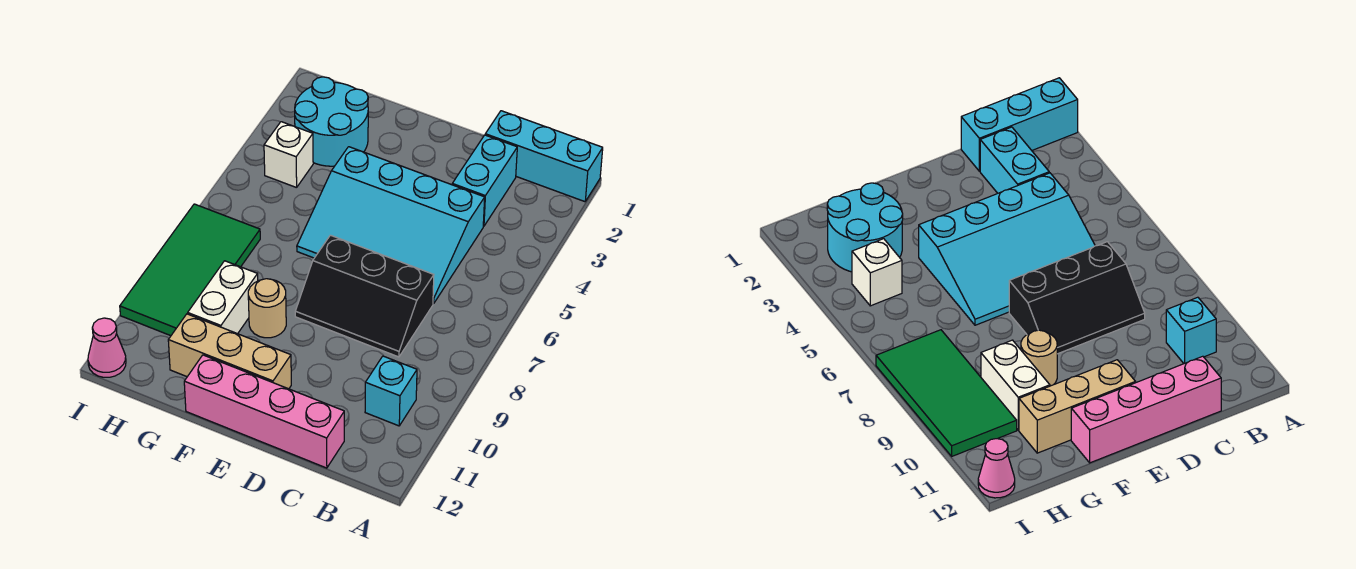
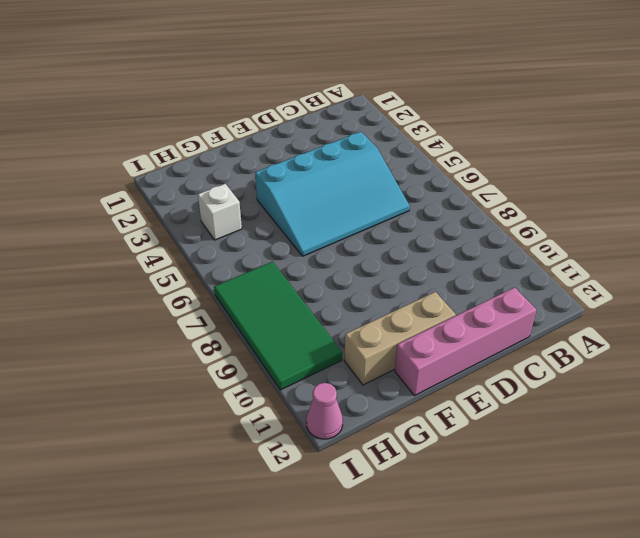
none -> cyan brick A1:C1 level 1
none -> cyan brick B10 level 1
none -> cyan brick C2:C3 level 1

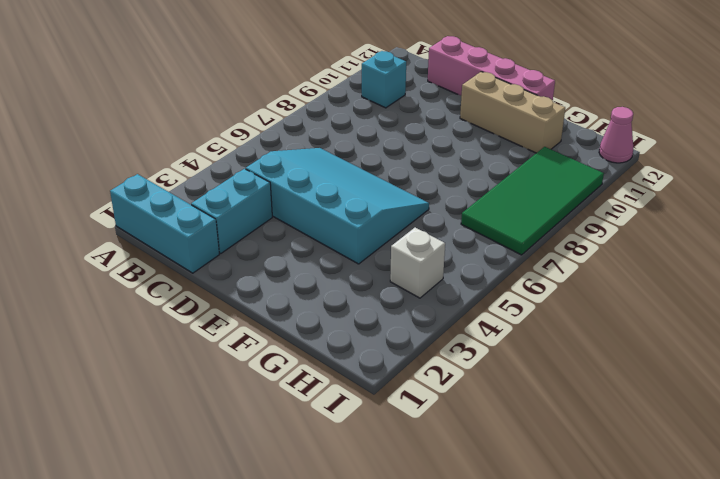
none -> black slope C7:E8 level 1 top 7
none -> tan round brick F9 level 1
none -> cyan round brick G2:H3 level 1

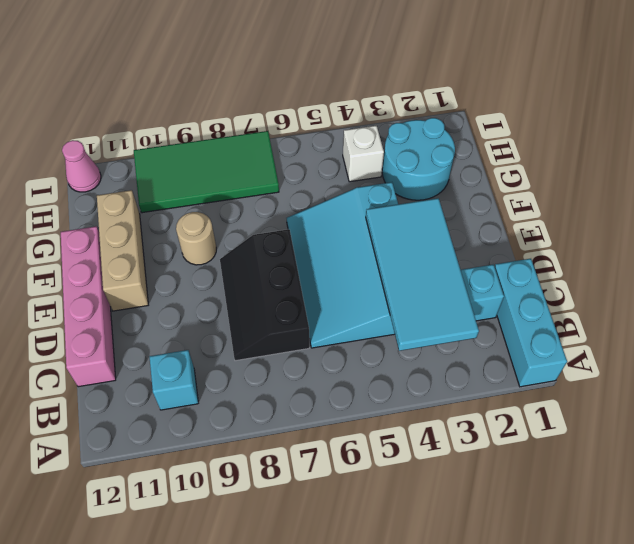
cyan tile B3:E4 level 2 -> none
none -> white brick G9:G10 level 1

